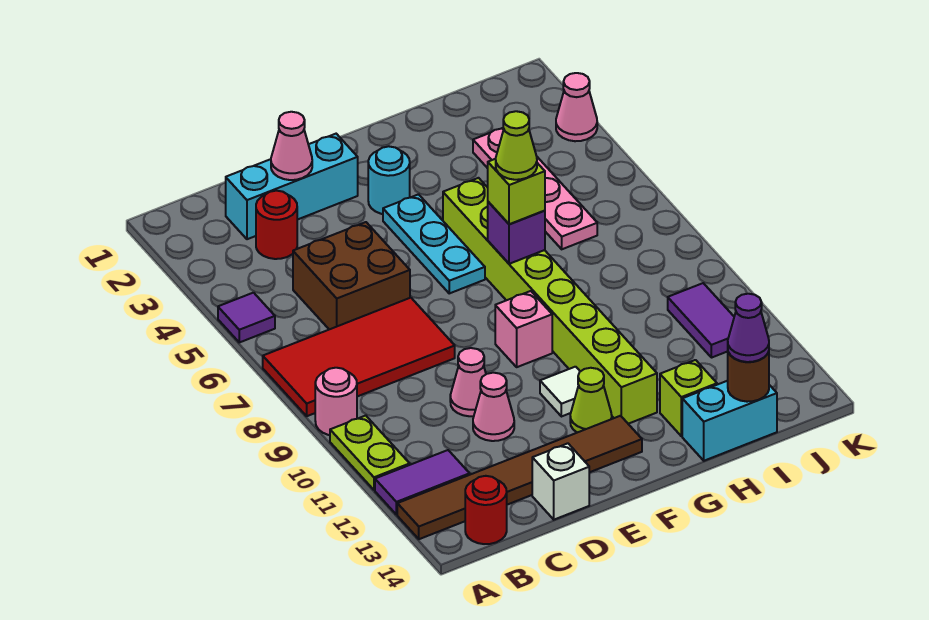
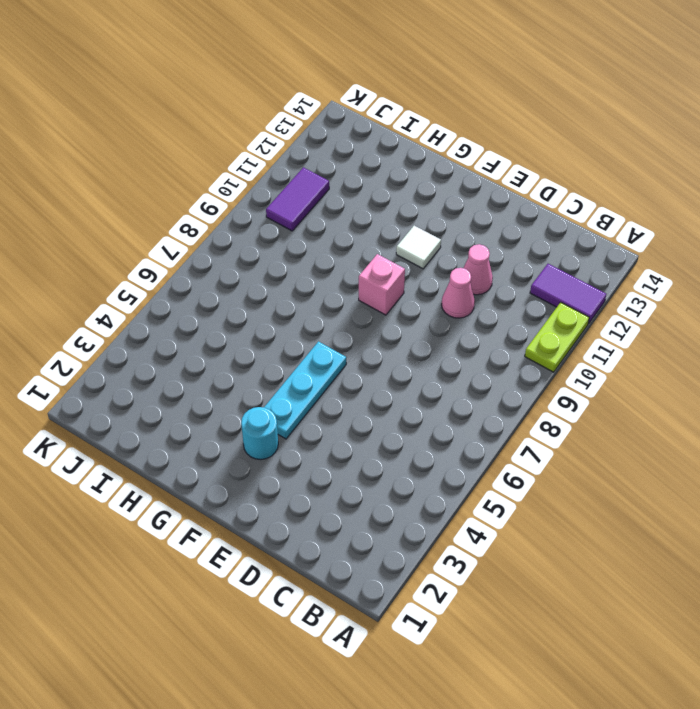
none -> purple tile A5 level 1
none -> red tile A7:D8 level 1
none -> pink round brick A9 level 1
none -> brown tile A13:F13 level 1

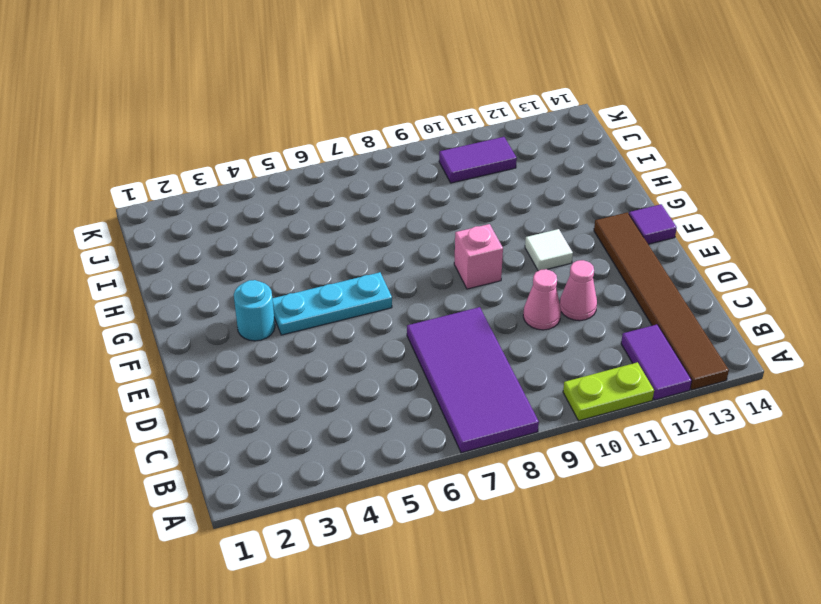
purple tile A7:D8 level 1 -> red tile A7:D8 level 1
purple tile F14 level 1 -> purple tile A5 level 1
none -> pink round brick A9 level 1
none -> red round brick B14 level 1
none -> cyan brick C2:E2 level 1
none -> red round brick C3 level 1

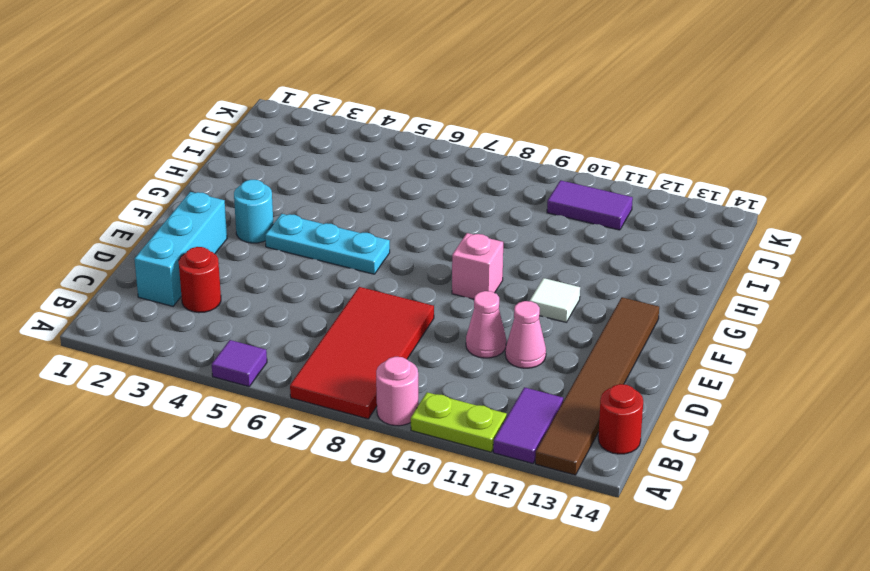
none -> brown brick C5:D6 level 1
none -> white brick D14 level 1
none -> lime cone F12 level 1
none -> lime brick G5:G12 level 1

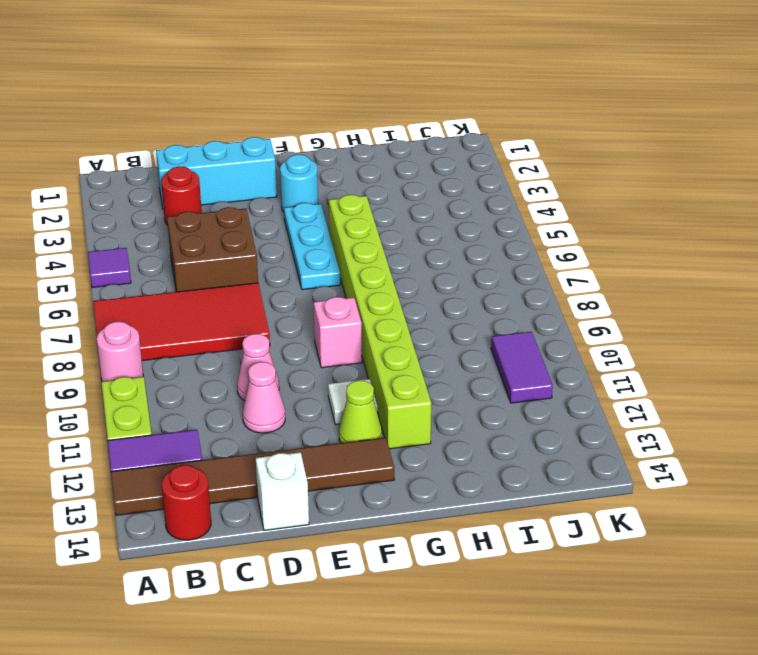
none -> lime brick H13 level 1
none -> cyan brick H14:I14 level 1
none -> pink plate I3:I6 level 1
none -> pink cone K3 level 1

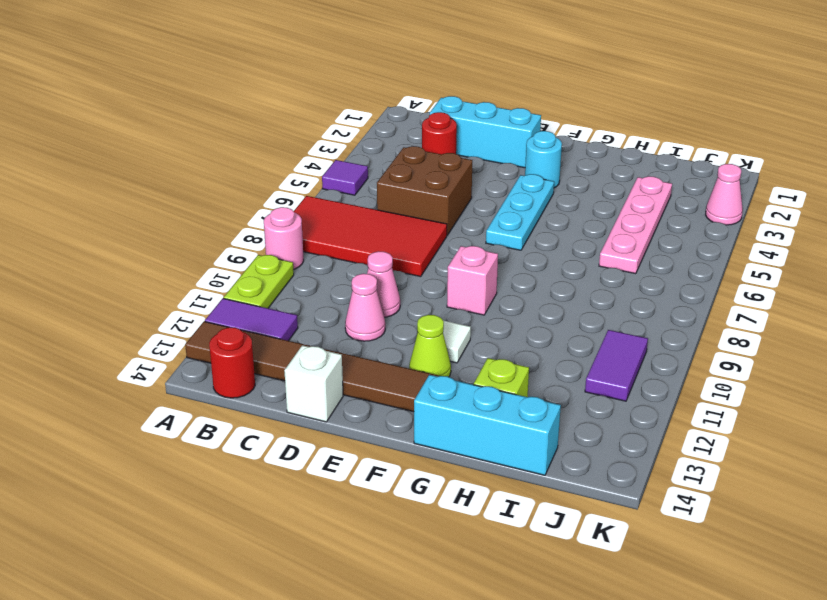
cyan brick G14:I14 level 1 -> cyan brick H14:I14 level 1
none -> lime brick G5:G12 level 1
none -> pink cone D2 level 2
none -> purple brick G7 level 2
none -> brown round brick I14 level 2

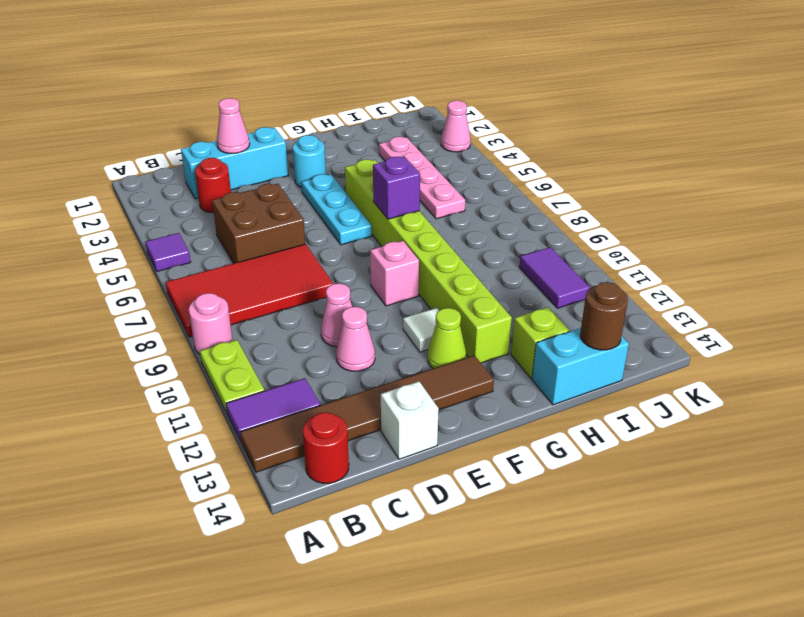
none -> lime brick G7 level 3
none -> purple cone I14 level 3
none -> lime cone G7 level 4

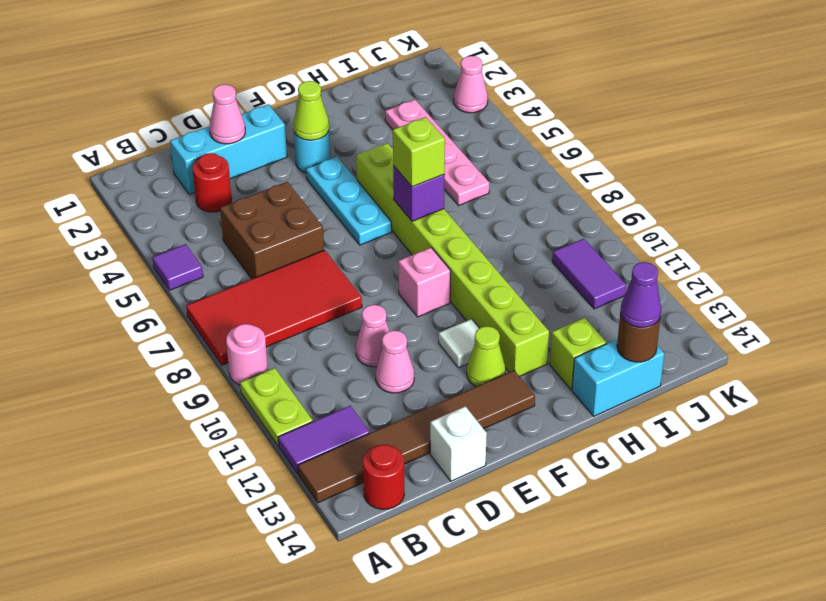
lime cone F3 level 2 -> lime cone G7 level 4

